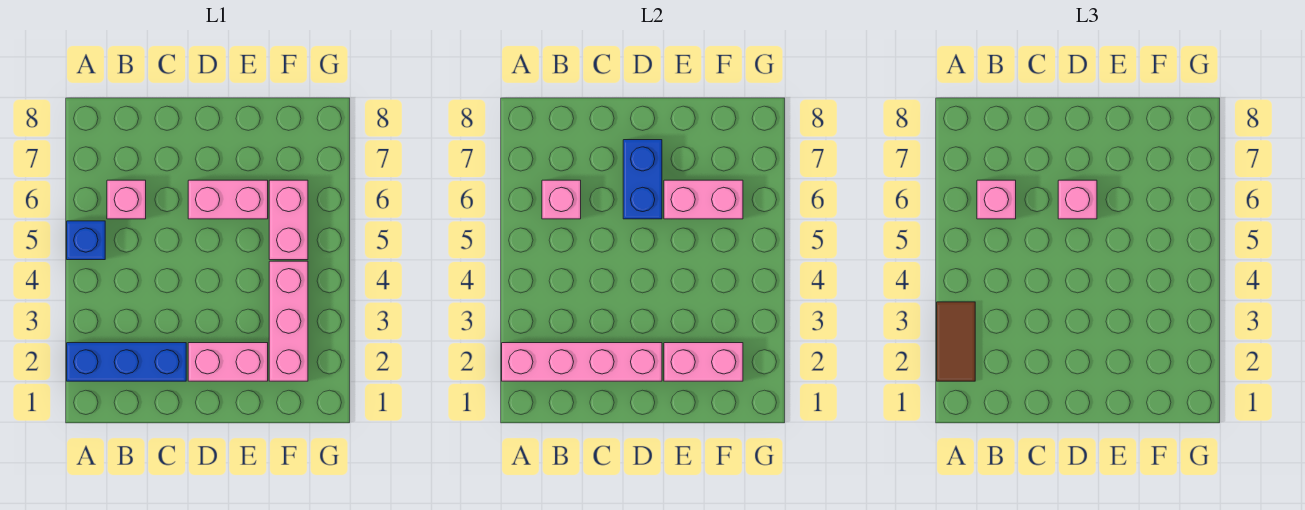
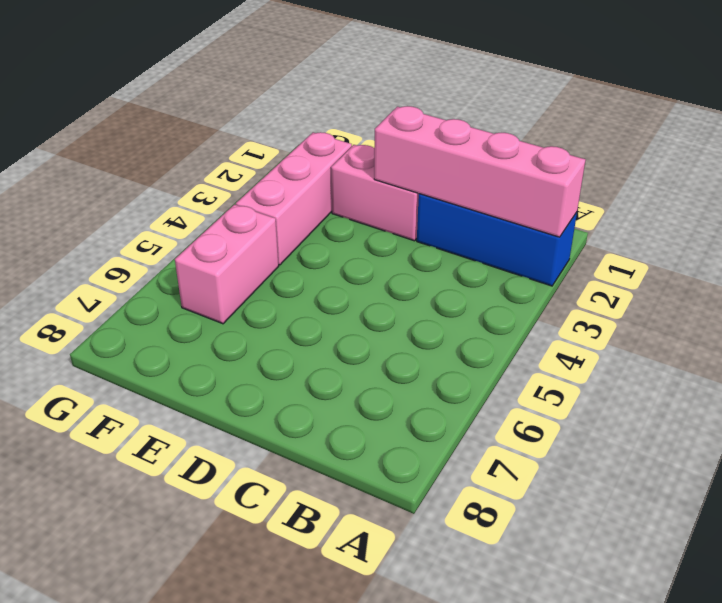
none -> blue brick A5 level 1
none -> pink brick B6 level 1
none -> pink brick D6:E6 level 1

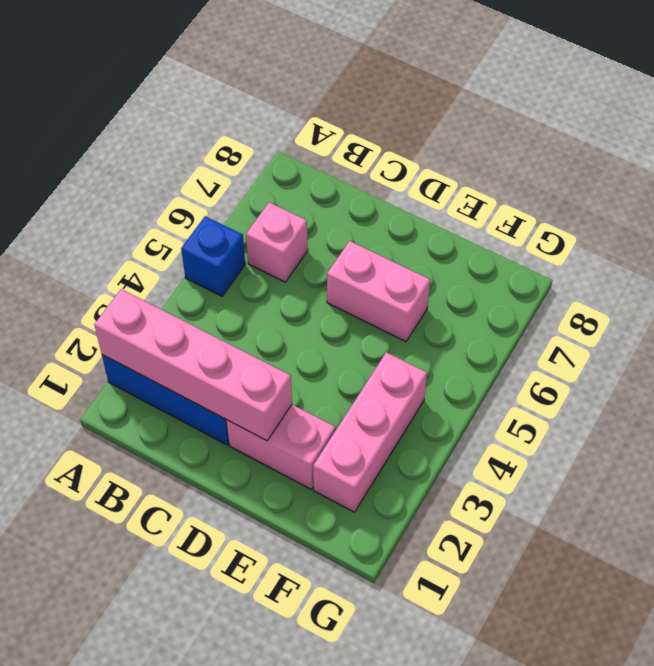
none -> pink brick F5:F6 level 1
none -> pink brick B6 level 2
none -> blue brick D6:D7 level 2

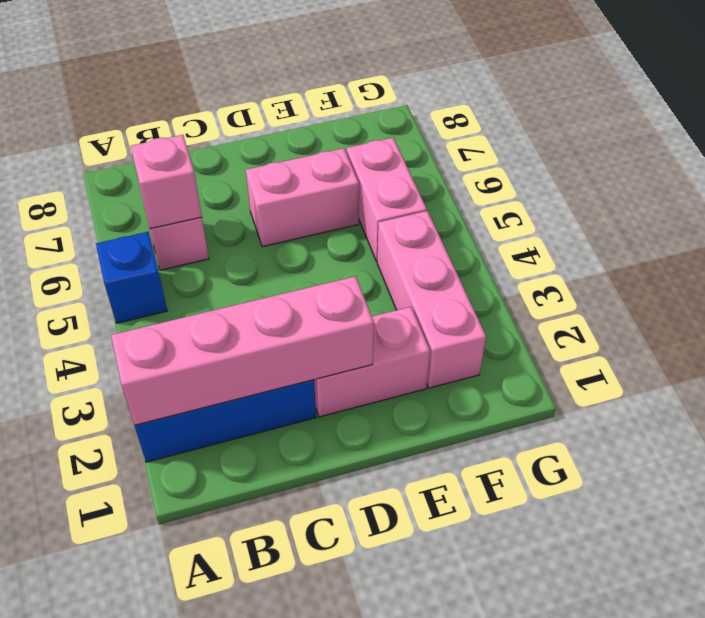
none -> blue brick D6:D7 level 2
none -> pink brick E2:F2 level 2
none -> pink brick E6:F6 level 2

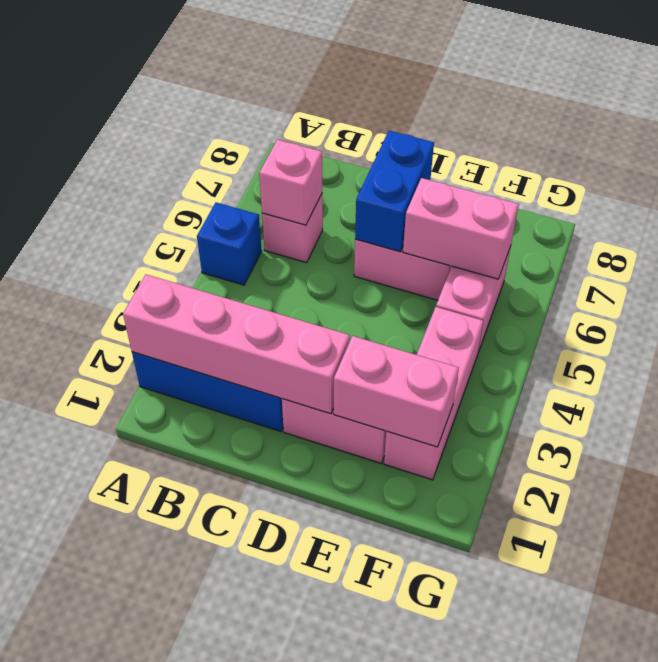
none -> brown tile A2:A3 level 3
none -> pink brick B6 level 3
none -> pink brick D6 level 3

